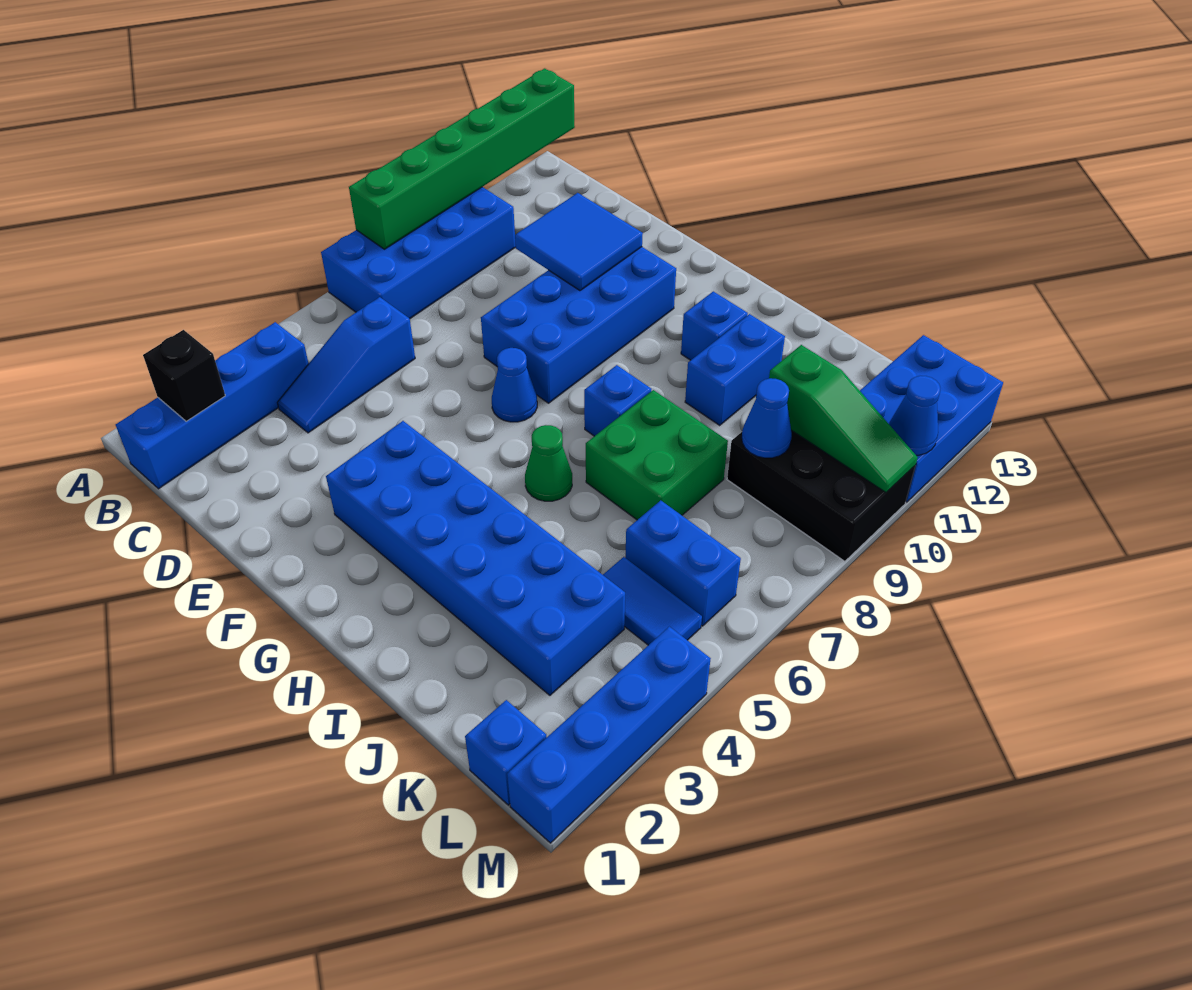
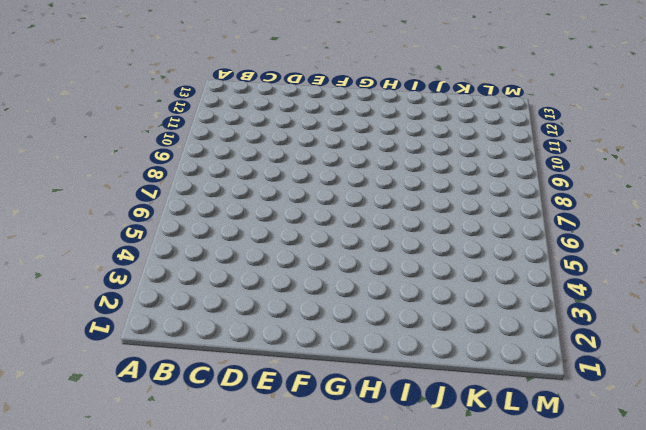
none -> blue brick A7:B10 level 1
none -> blue brick B1:B4 level 1
none -> blue slope C4:C6 level 1 top 6

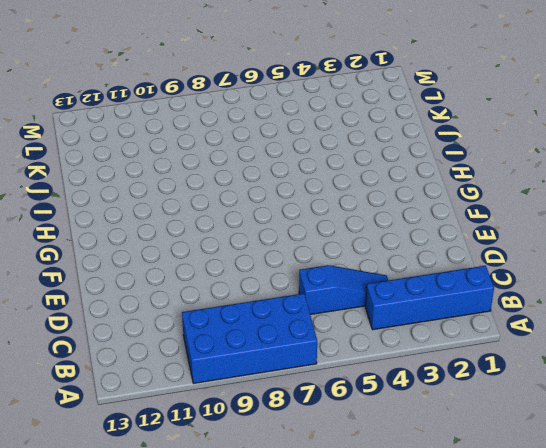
none -> blue brick E8:F11 level 1
none -> blue brick F3:K4 level 1
none -> blue cone F7 level 1

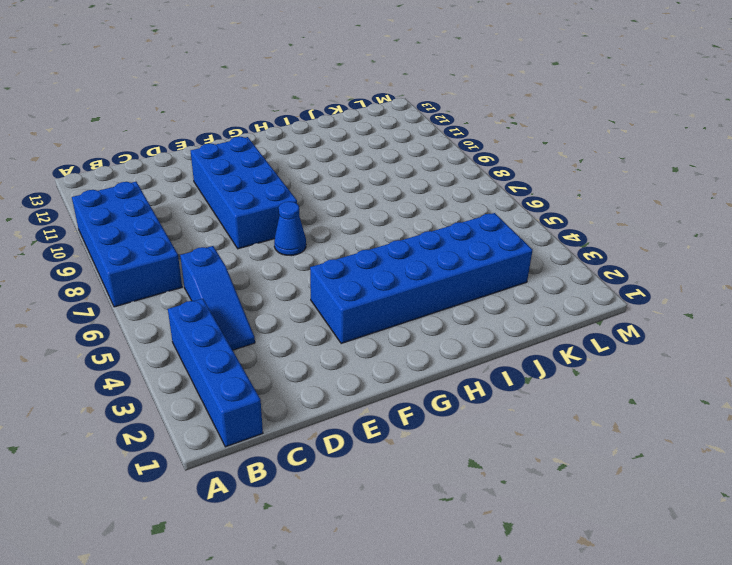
none -> green cone H6 level 1
none -> blue brick H8 level 1
none -> blue brick H11 level 1

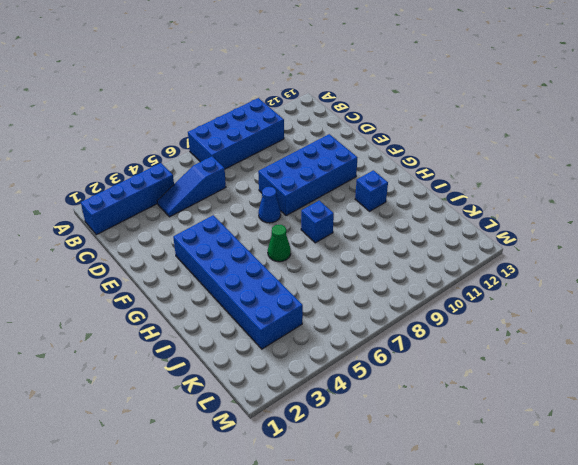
none -> green brick I7:J8 level 1
none -> blue brick I10:I11 level 1
none -> blue tile K5:L5 level 1

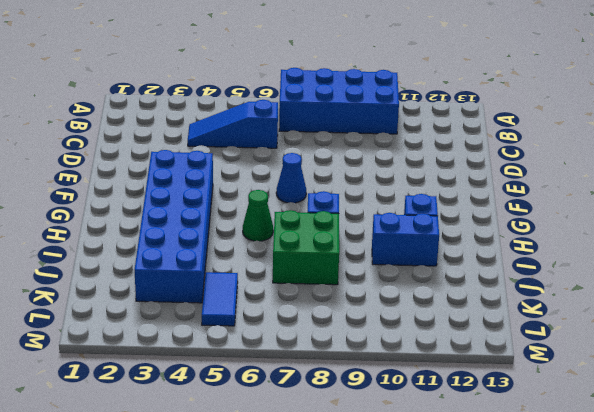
none -> blue brick B1:B4 level 1
none -> blue brick E8:F11 level 1
none -> blue brick K6:L6 level 1

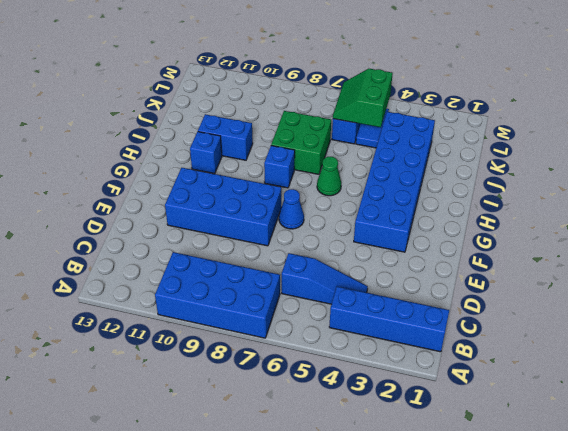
green slope K5:L6 level 2 top 5 -> none
none -> black brick K9:M10 level 1
none -> blue brick L1 level 1
none -> blue brick L11:M13 level 1

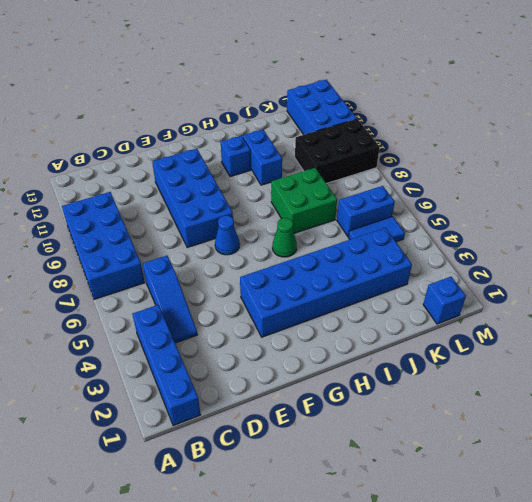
none -> blue brick H8 level 1
none -> blue brick M1:M4 level 1
none -> green brick A8:A13 level 2

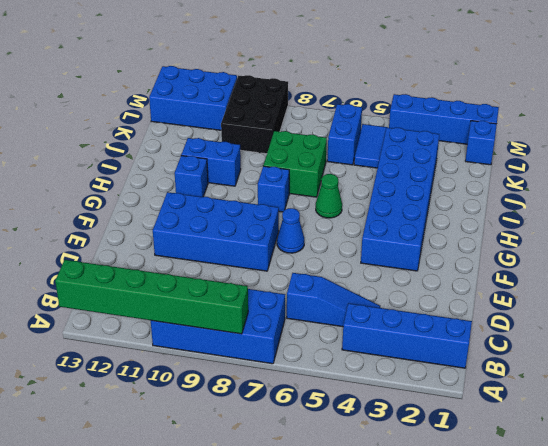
none -> black brick B2 level 2
none -> blue tile D10:E11 level 2
none -> blue cone K9 level 2

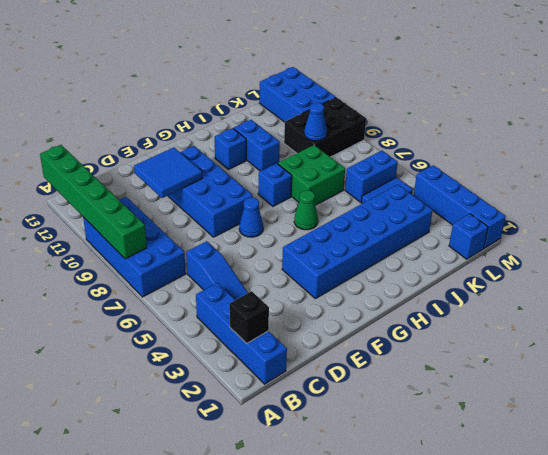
none -> green slope K10:M10 level 2 top K
none -> blue cone M11 level 2

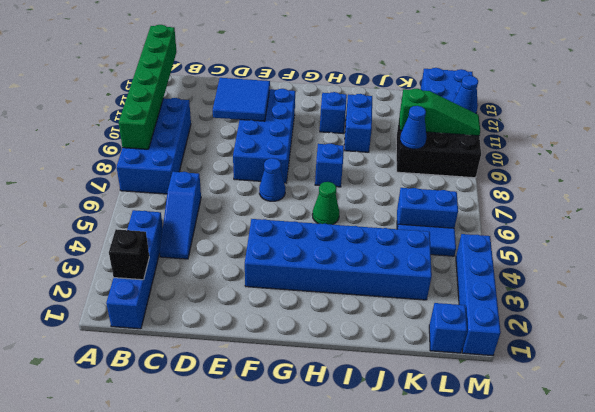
none -> green brick I7:J8 level 1

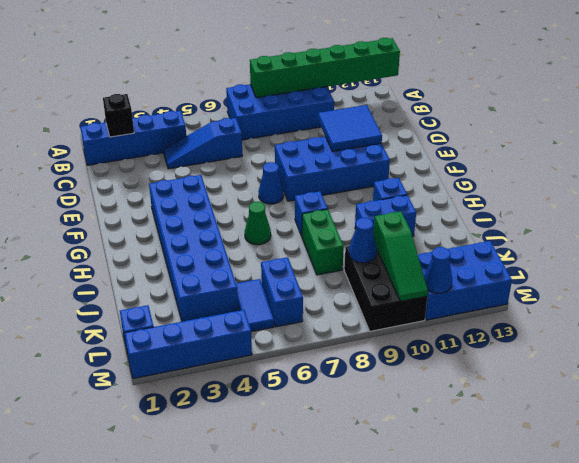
green brick I8:J8 level 1 -> green brick I7:J8 level 1

